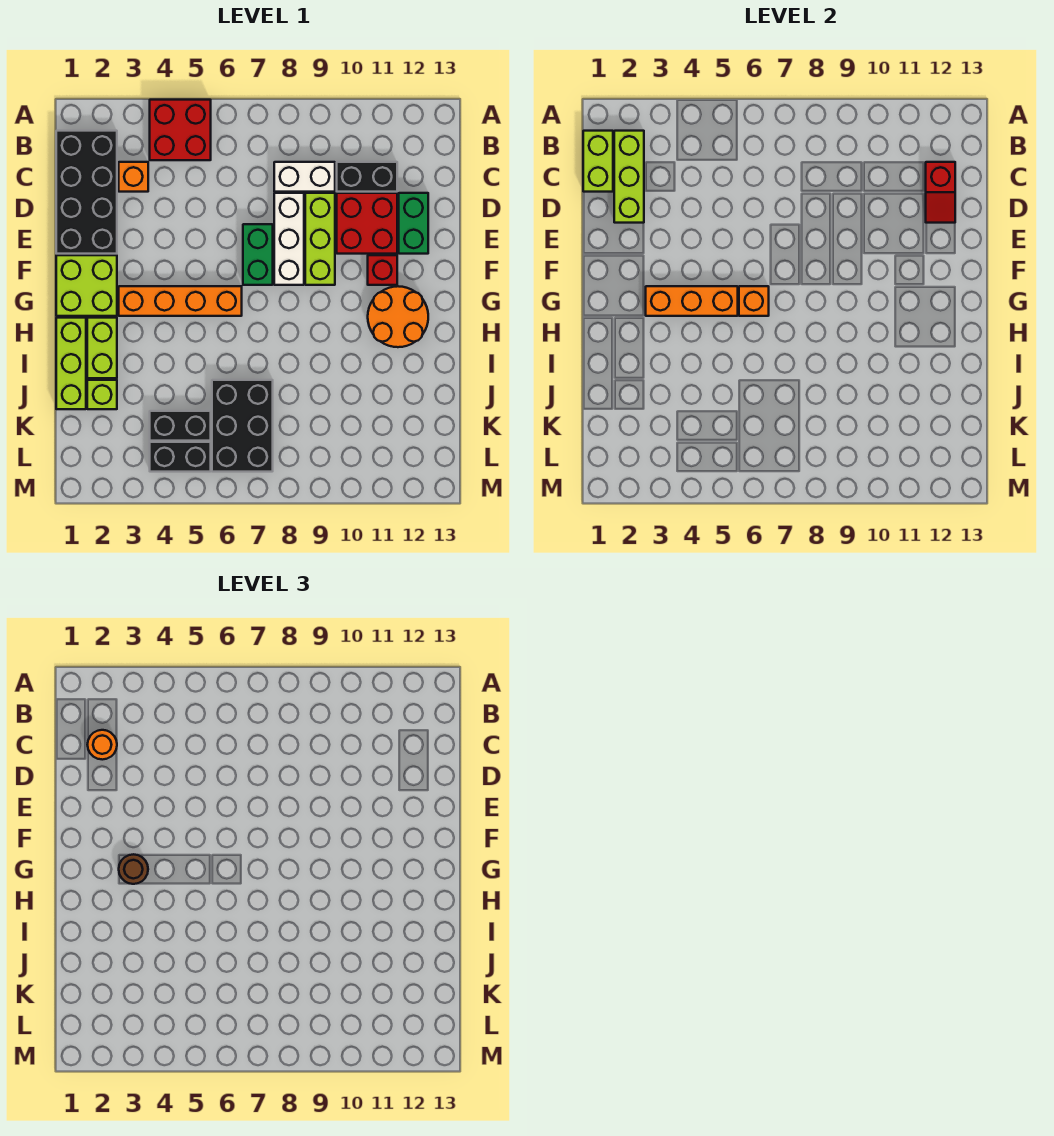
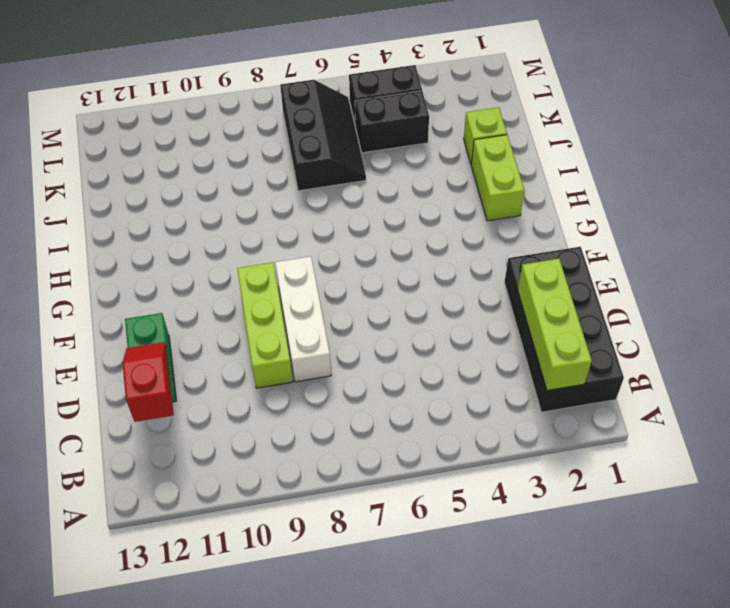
black slope J6:L7 level 1 top 7 -> black brick J6:L7 level 1
none -> red brick A4:B5 level 1
none -> orange brick C3 level 1
none -> white brick C8:C9 level 1

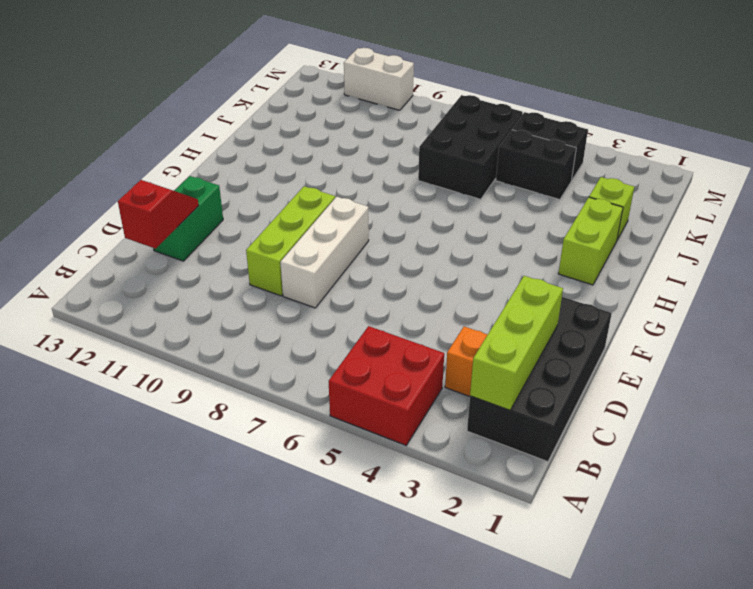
white brick M10:M11 level 1 -> white brick C8:C9 level 1
none -> black brick C10:C11 level 1
none -> red brick D10:E11 level 1
none -> green brick E7:F7 level 1

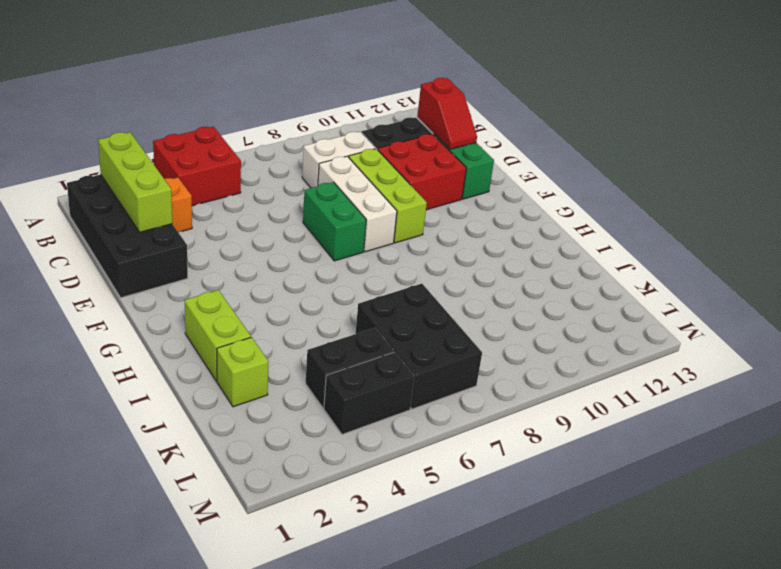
none -> lime brick F1:G2 level 1
none -> red brick F11 level 1
none -> orange brick G3:G6 level 1

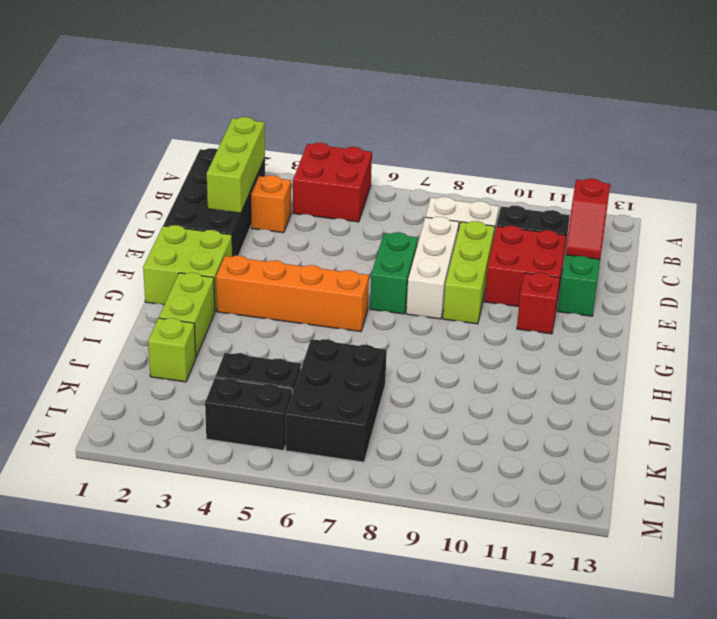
none -> orange round brick G11:H12 level 1
none -> lime brick H1:J1 level 1
none -> lime brick B1:C1 level 2

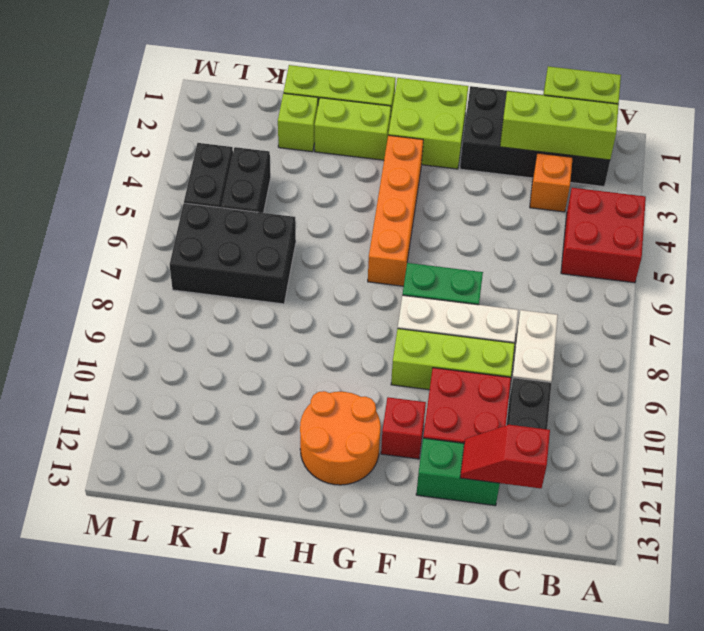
none -> orange brick G3:G5 level 2
none -> orange brick G6 level 2
none -> orange round brick C2 level 3

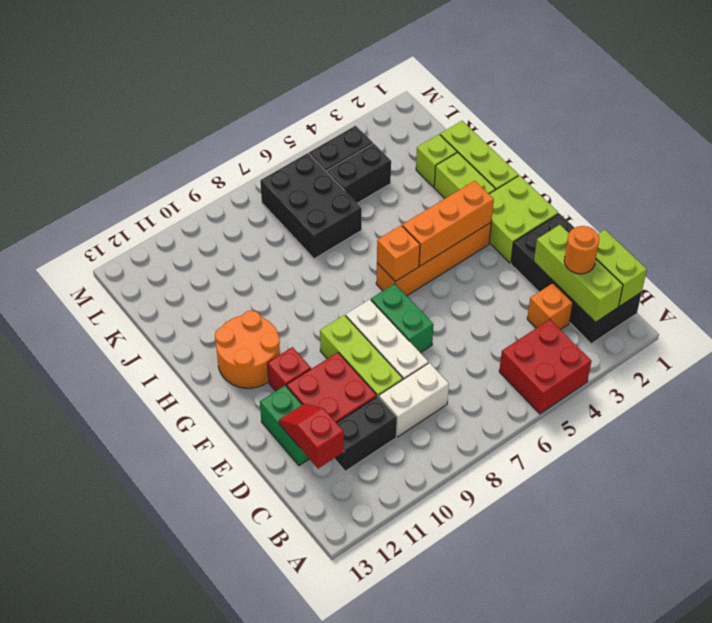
none -> brown round brick G3 level 3

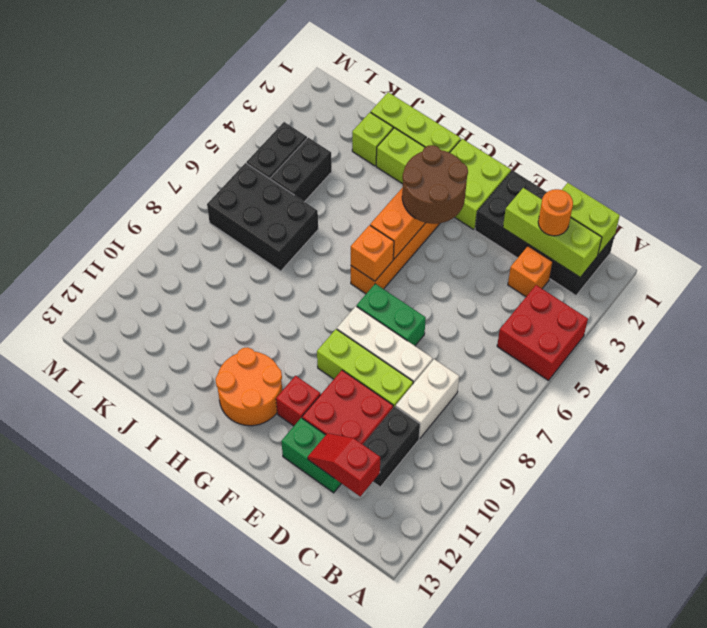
brown round brick F3:G4 level 3 -> brown round brick G3 level 3

